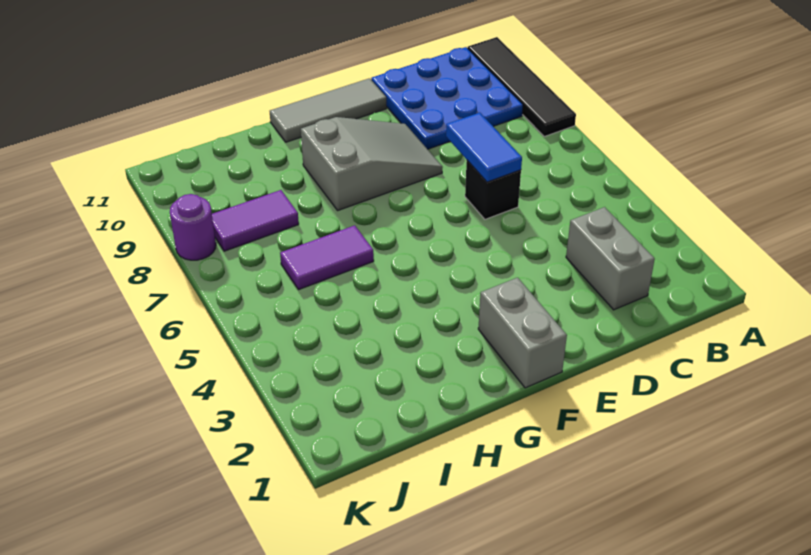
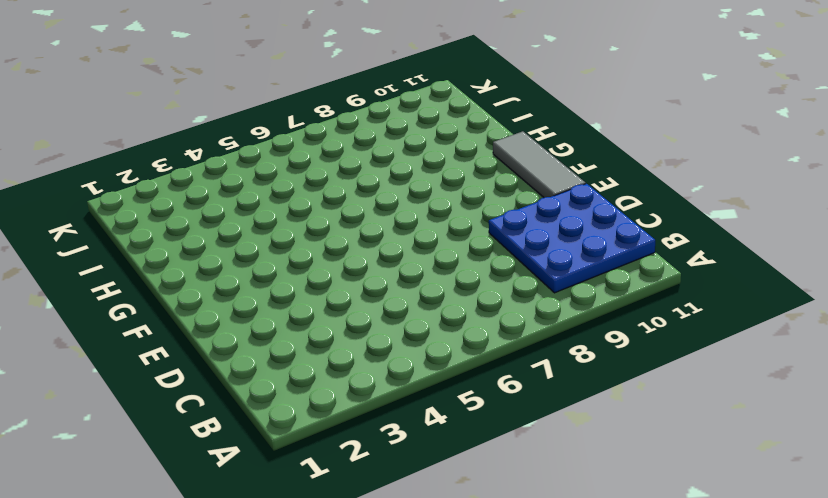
none -> black tile A8:A11 level 1
none -> grey brick C2:C3 level 1

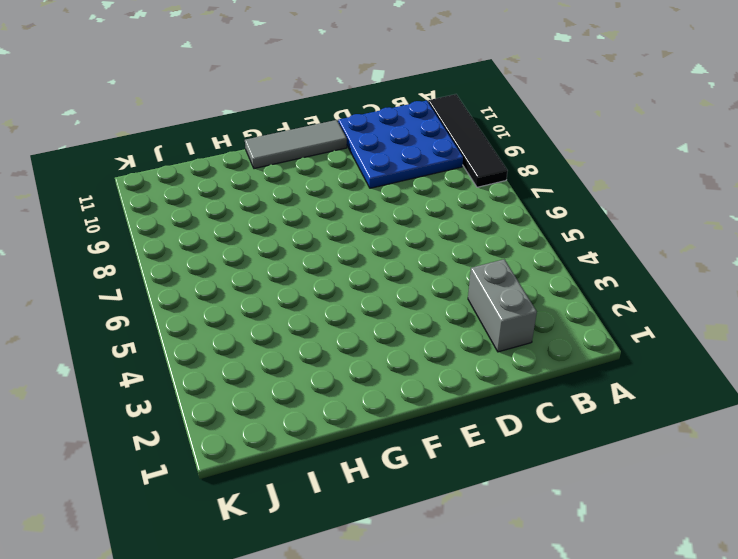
none -> black brick D6 level 1
none -> grey slope E8:G9 level 1 top G

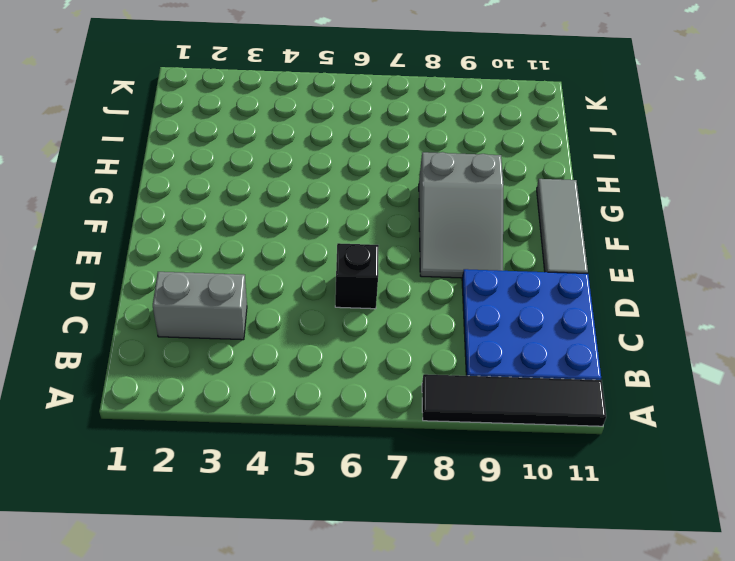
none -> grey brick F1:F2 level 1
none -> purple tile H6:I6 level 1

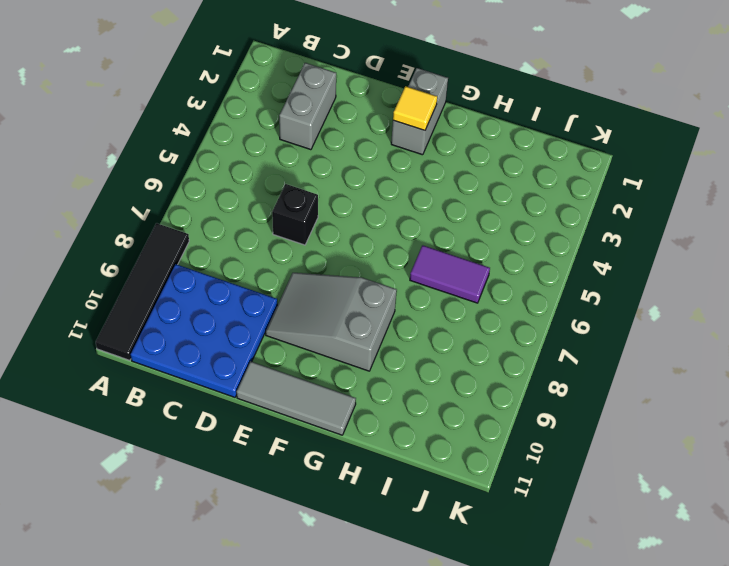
yellow tile F2 level 2 -> none
none -> purple tile I8:J8 level 1
none -> purple round brick K8 level 1

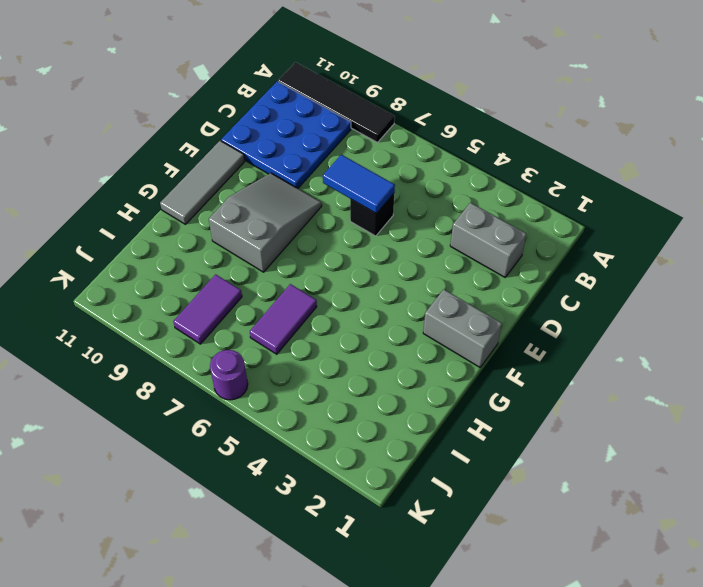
purple round brick K6 level 1 -> purple round brick K8 level 1

